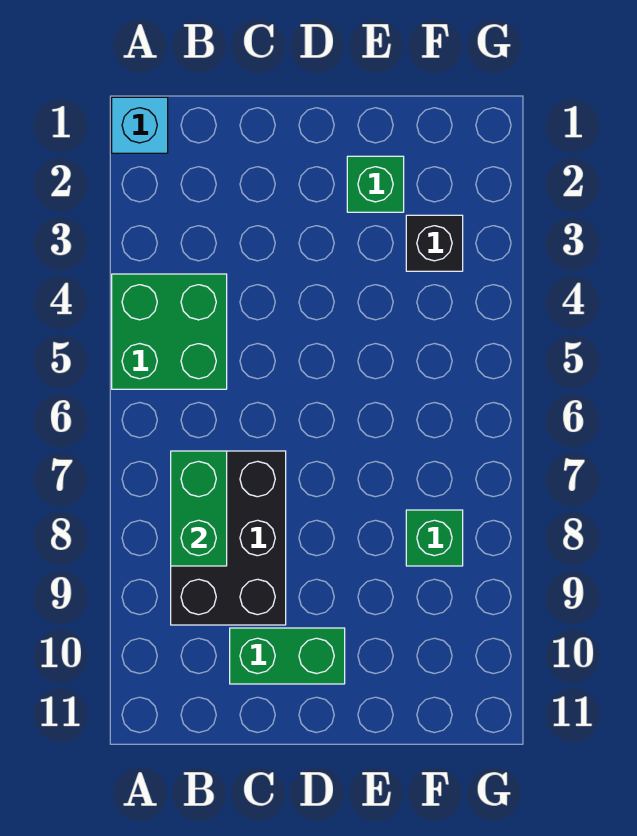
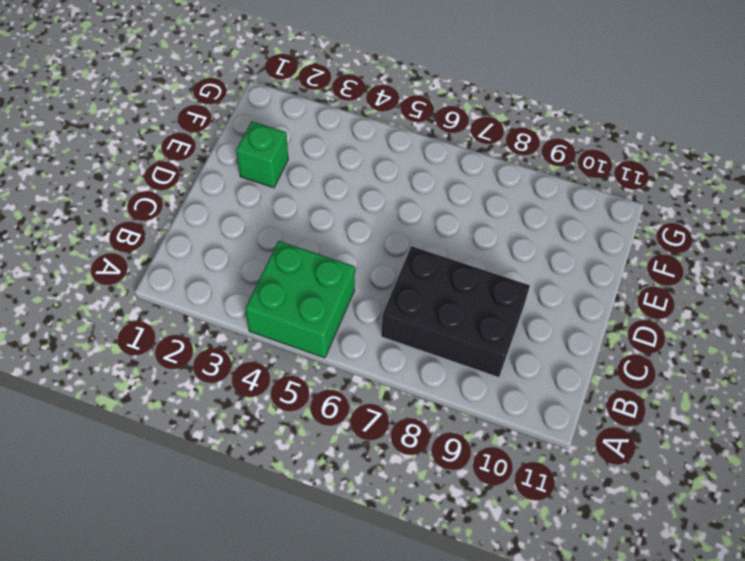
none -> cyan brick A1 level 1
none -> green brick C10:D10 level 1

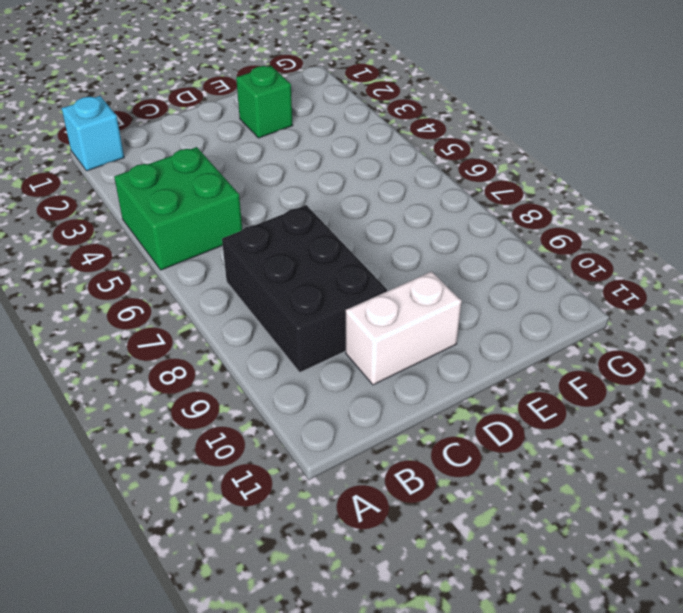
white brick C10:D10 level 1 -> green brick C10:D10 level 1
none -> black brick F3 level 1
none -> green brick F8 level 1

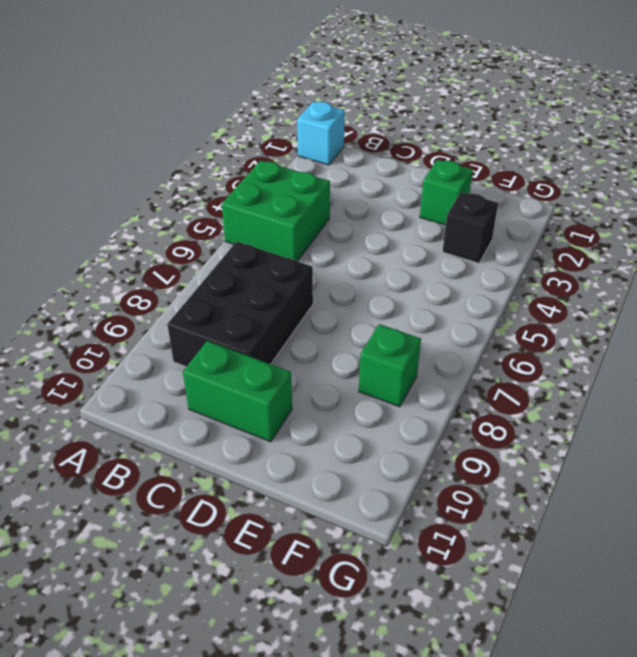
none -> green brick B7:B8 level 2

